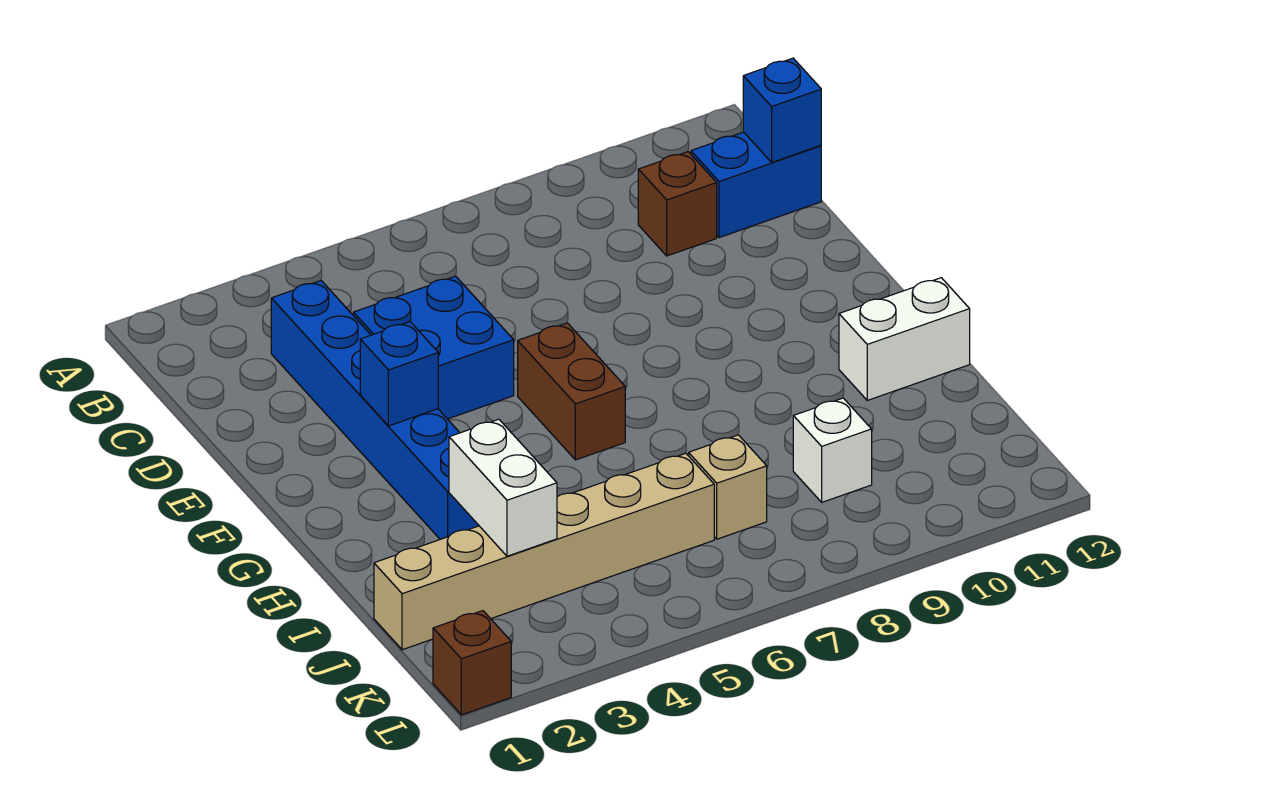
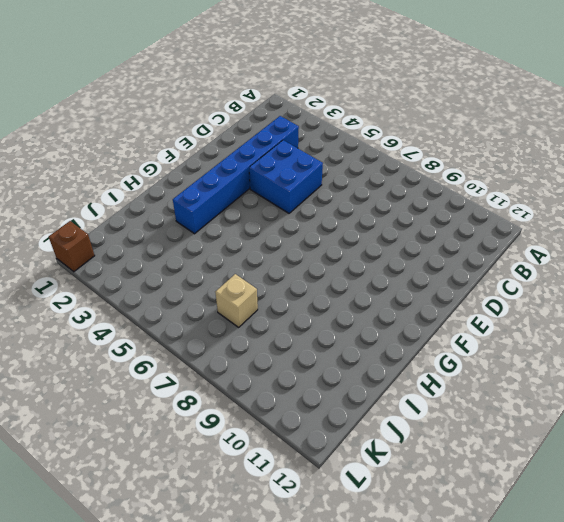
none -> brown brick C10 level 1
none -> blue brick C11:C12 level 1
none -> brown brick F6:G6 level 1

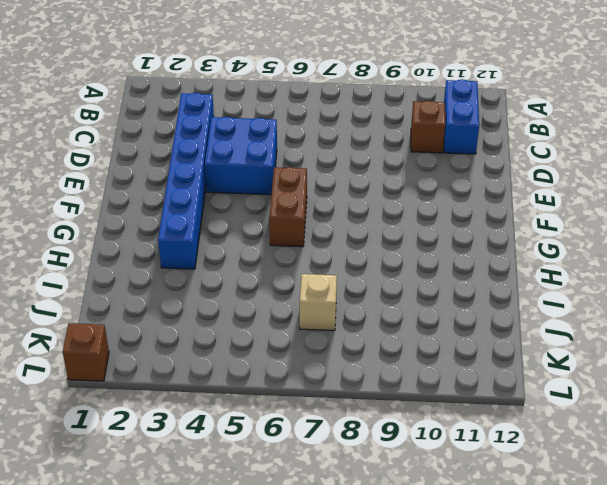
blue brick B11:C11 level 1 -> blue brick C11:C12 level 1
none -> white brick H11:H12 level 1
none -> tan brick J1:J6 level 1
none -> white brick J9 level 1

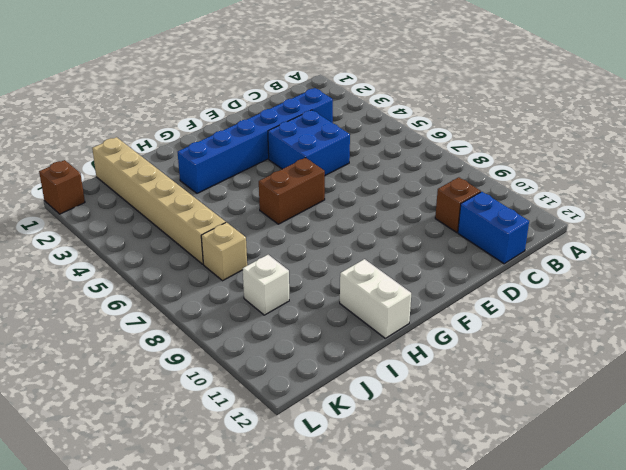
none -> blue brick C12 level 2
none -> blue brick F3 level 2
none -> white brick I3:J3 level 2

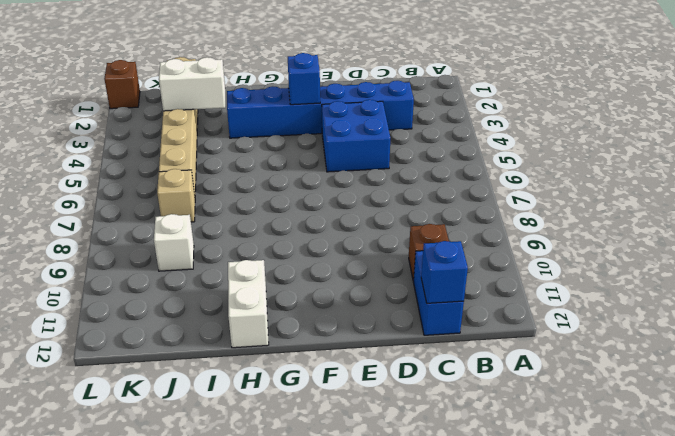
none -> brown brick F6:G6 level 1

